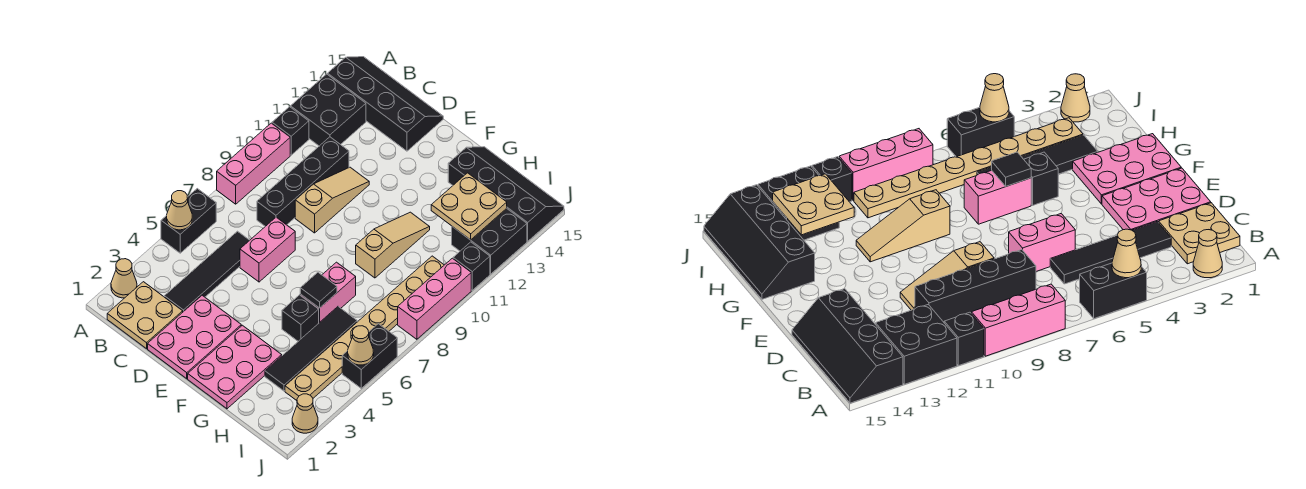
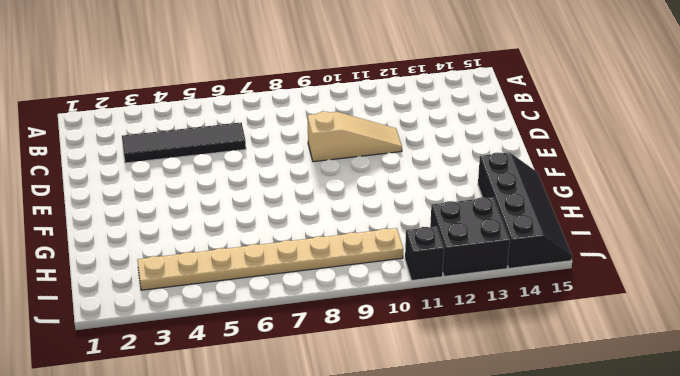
none -> tan cone A2 level 1
none -> black brick A5:A6 level 1
none -> pink brick A8:A10 level 1

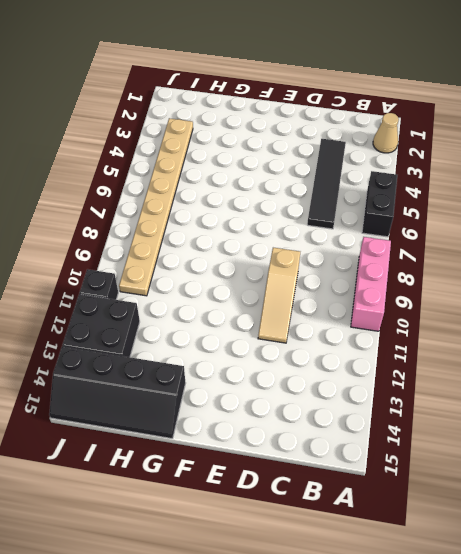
none -> black brick A11 level 1
none -> black brick A12:B13 level 1
none -> black slope A14:D15 level 1 top 14

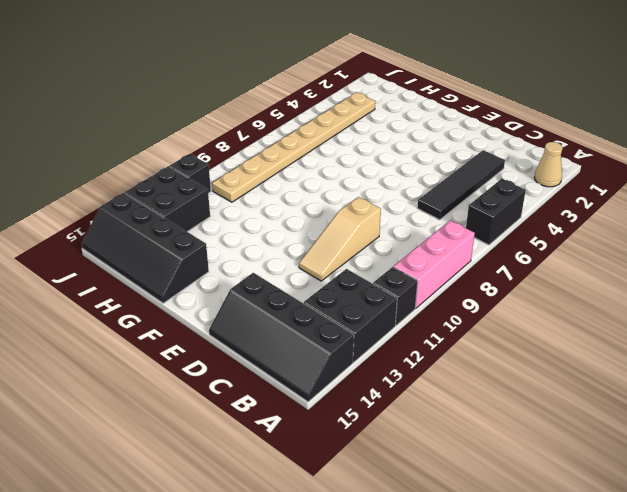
none -> tan plate B1:C2 level 1
none -> black brick C8:C11 level 1
none -> pink plate D1:E3 level 1

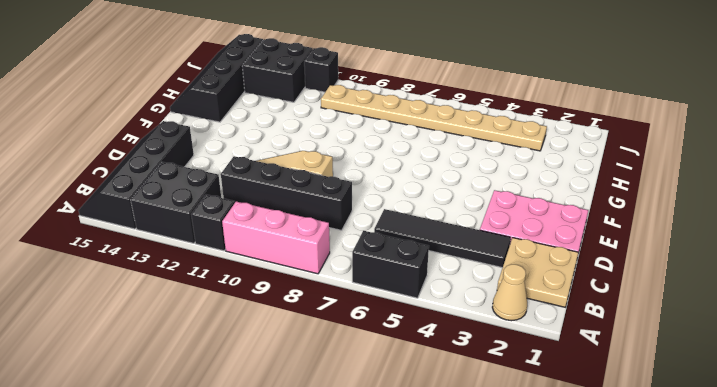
none -> pink brick D6:D7 level 1
none -> pink plate F1:G3 level 1
none -> black brick G5 level 1

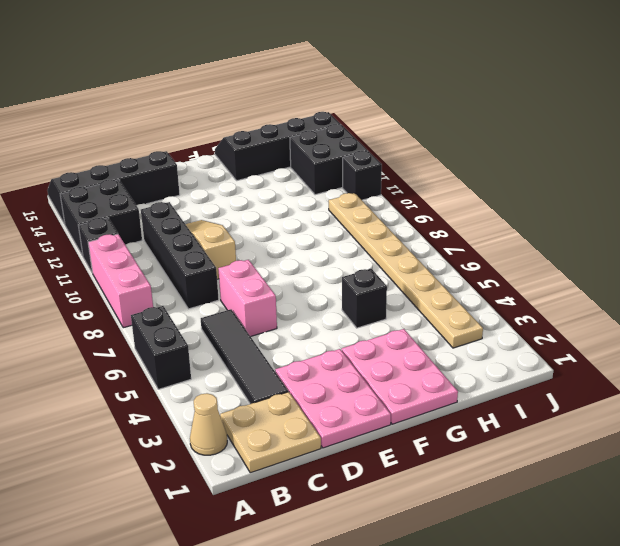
none -> pink brick G6:G7 level 1
none -> tan slope G9:G11 level 1 top 9
none -> black tile H3:H6 level 1

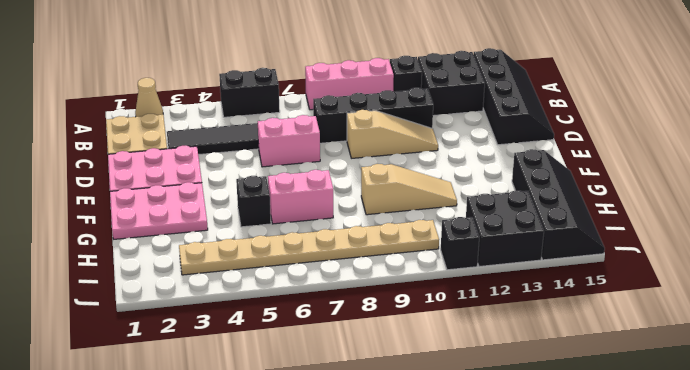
none -> black tile H3:H6 level 1
none -> tan cone J2 level 1
none -> black brick J5:J6 level 1

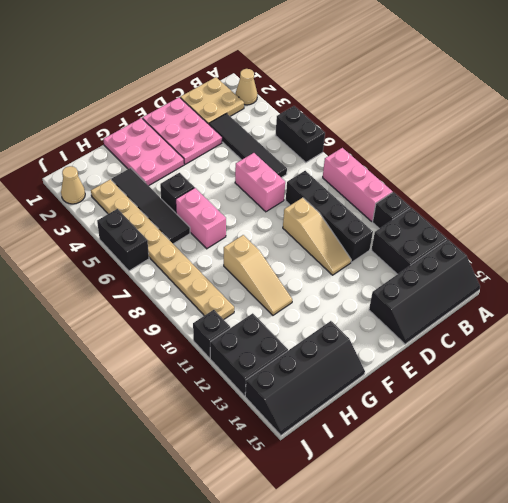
none -> pink brick J8:J10 level 1
none -> tan cone A5 level 2
none -> black tile G6 level 2

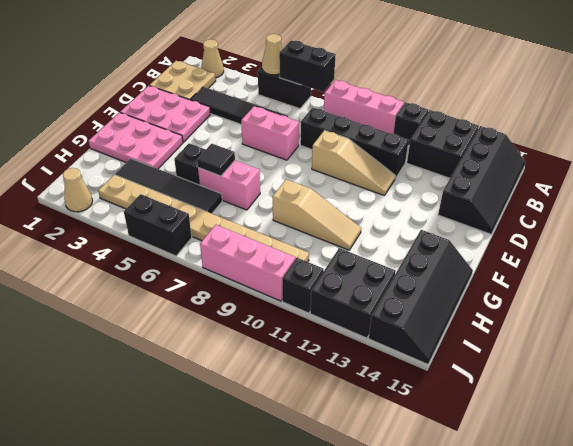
black brick A6:A7 level 2 -> none
none -> tan plate H12:I13 level 2
none -> tan cone J5 level 2

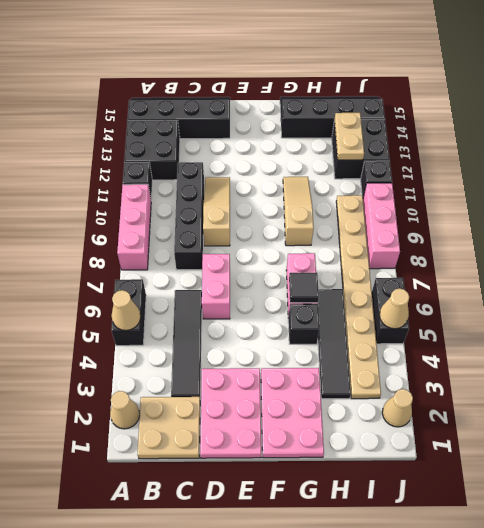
tan plate I12:I13 level 2 -> tan plate H12:I13 level 2

